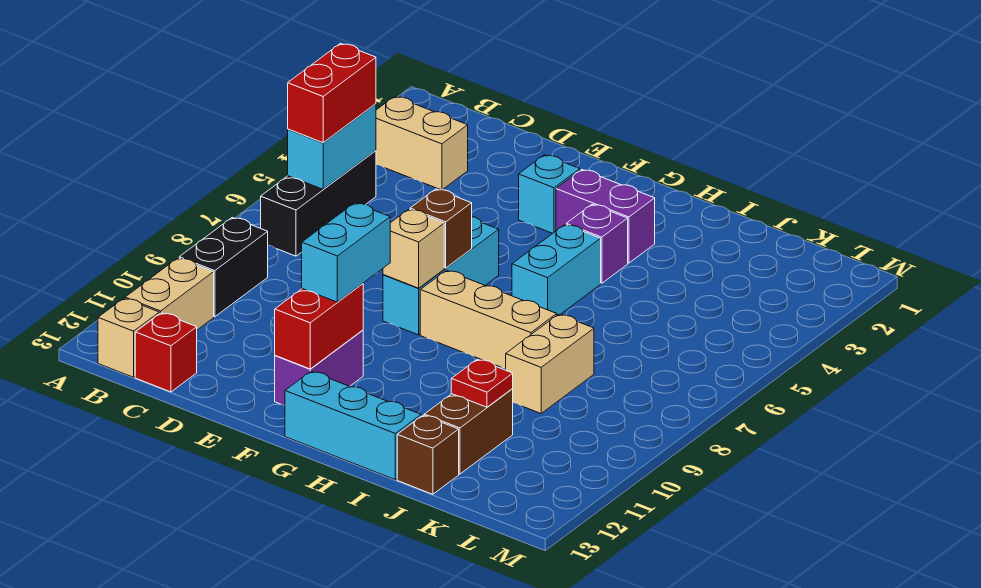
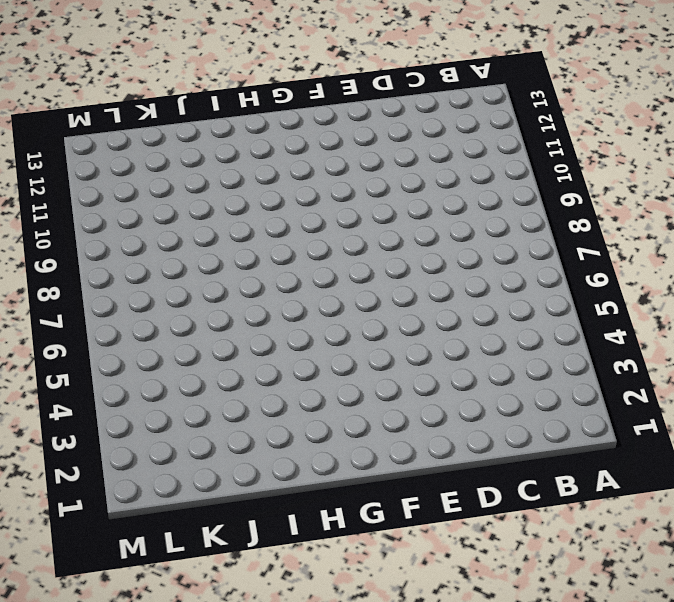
none -> tan brick B3:C3 level 1
none -> black brick B5:B7 level 1
none -> black brick B9:B10 level 1

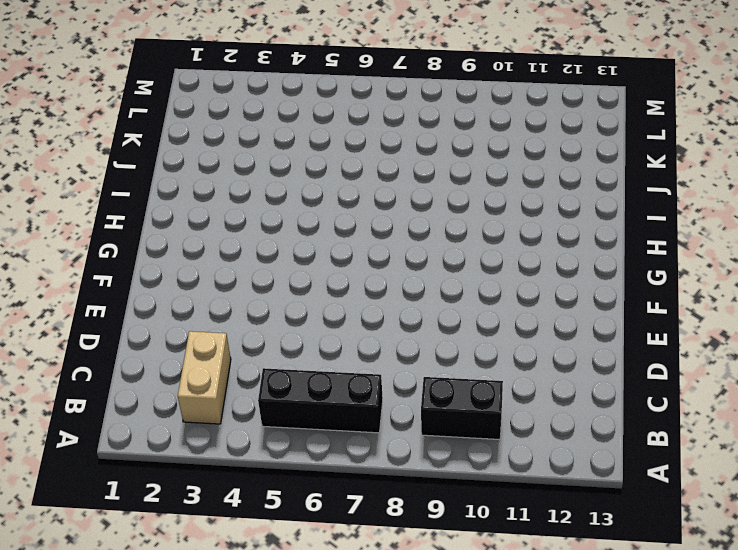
none -> tan brick B11:B12 level 1
none -> tan brick B13 level 1
none -> red brick C13 level 1

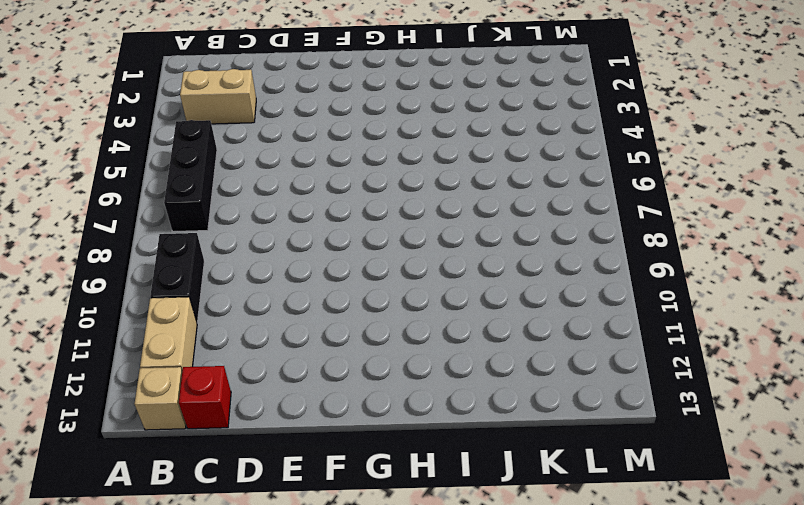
none -> cyan brick F3 level 1
none -> cyan brick F6:F8 level 1
none -> purple brick F11:F12 level 1

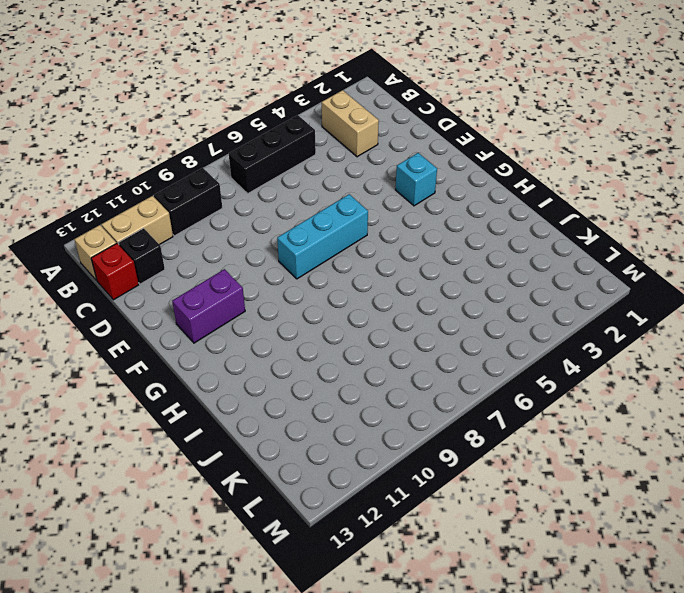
black brick C12 level 1 -> none
none -> purple brick G3:H3 level 1
none -> tan brick G8:I8 level 1
none -> cyan brick G13:I13 level 1

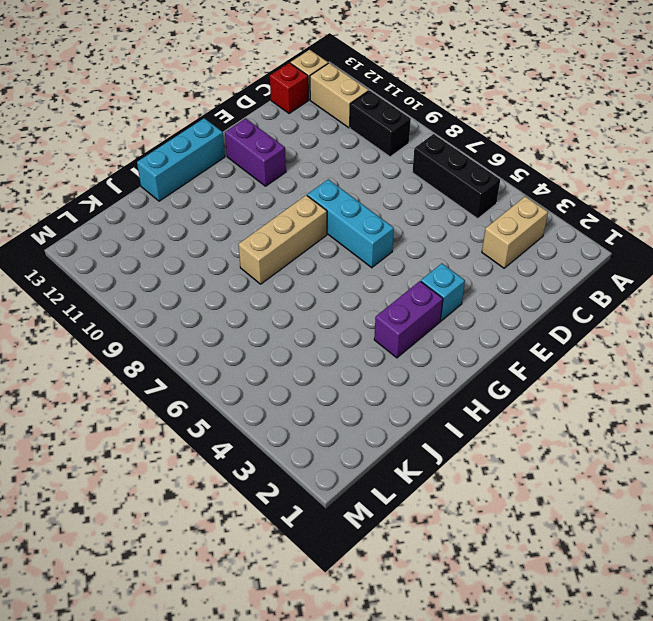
none -> purple brick H4 level 1
none -> cyan brick H5:H6 level 1
none -> tan brick J8:J9 level 1

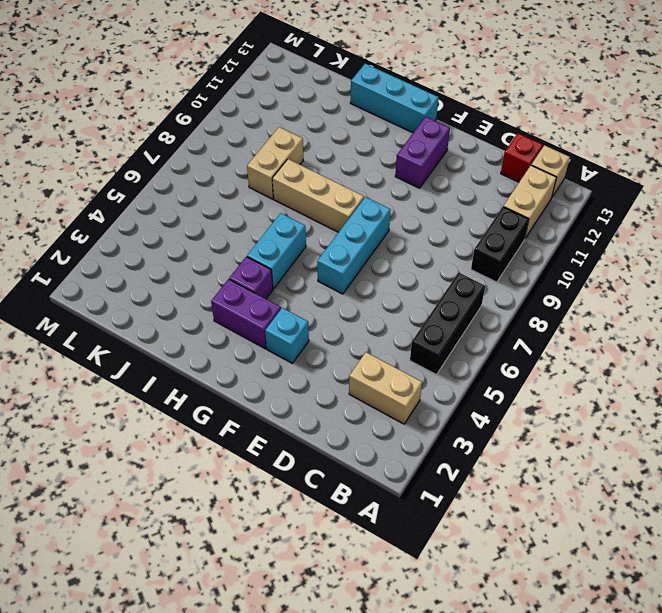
none -> brown brick J11:J12 level 1
none -> brown brick J13 level 1
none -> cyan brick B5:B6 level 2

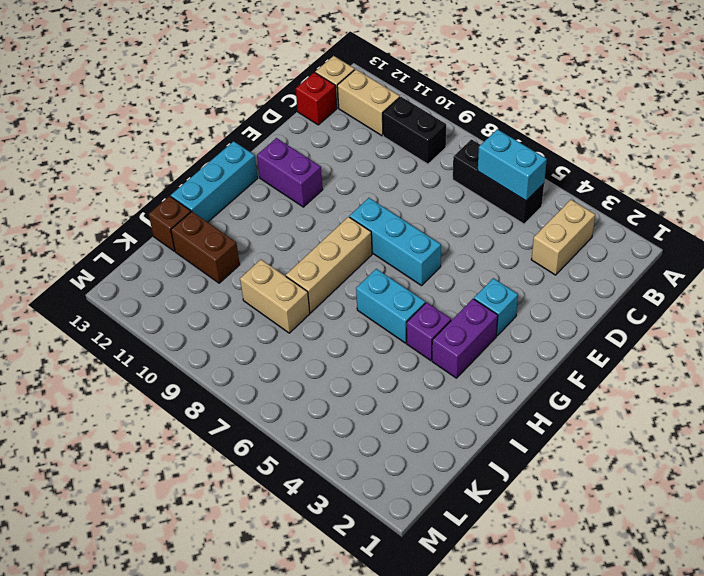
none -> brown brick F7 level 2
none -> tan brick F8 level 2
none -> red brick F11:F12 level 2

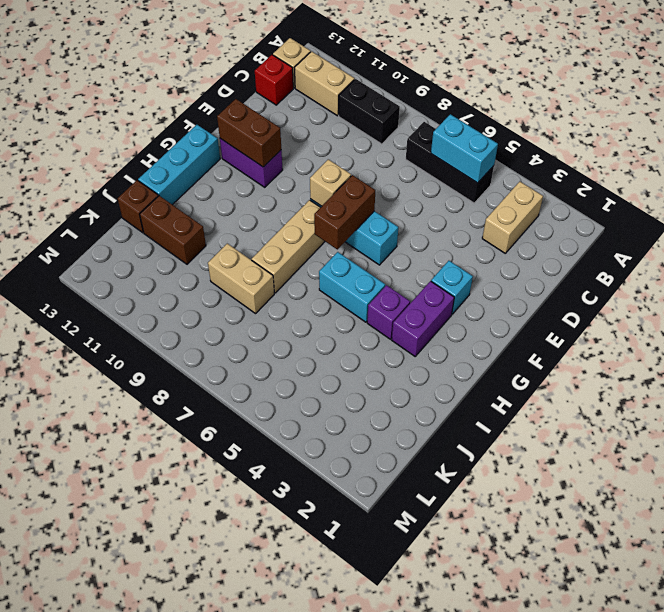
brown brick F7:G7 level 2 -> brown brick F7 level 2
brown brick F11:F12 level 2 -> red brick F11:F12 level 2
none -> red plate J11 level 2
none -> red brick B5:B6 level 3
none -> cyan brick F10:F11 level 3

